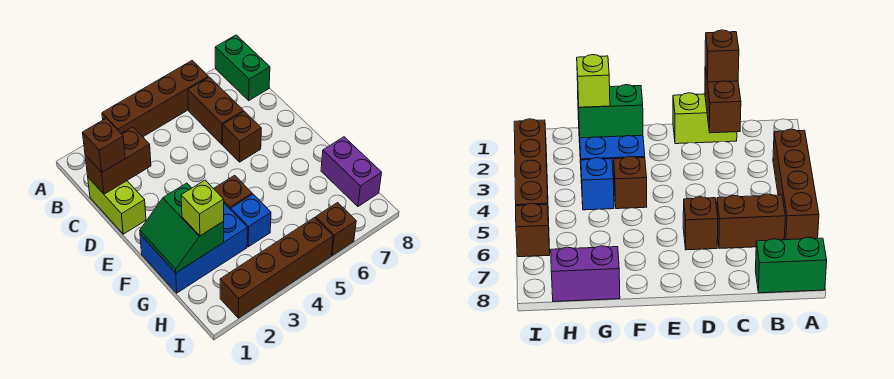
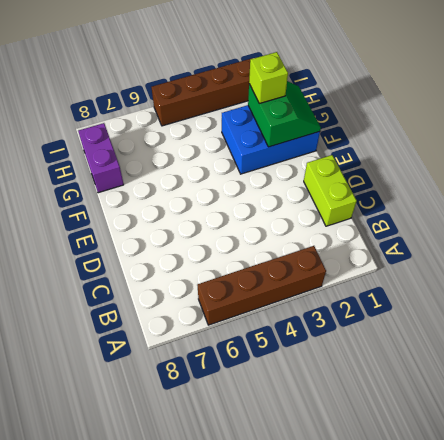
none -> green brick A8:B8 level 1
none -> brown brick B6:C6 level 1
none -> brown brick D6 level 1

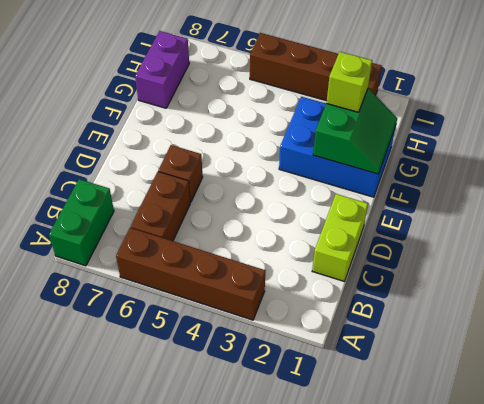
none -> brown brick F4 level 1
none -> blue brick G4 level 1
none -> brown brick I6 level 1

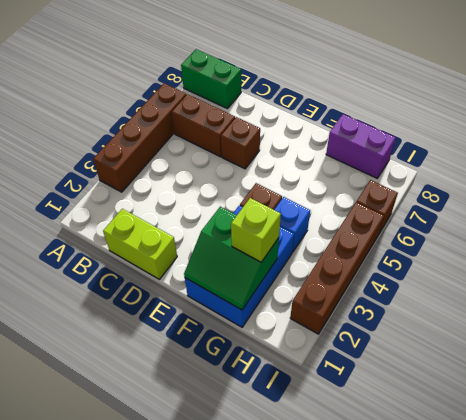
none -> brown brick C1:C2 level 2
none -> brown brick C1 level 3

